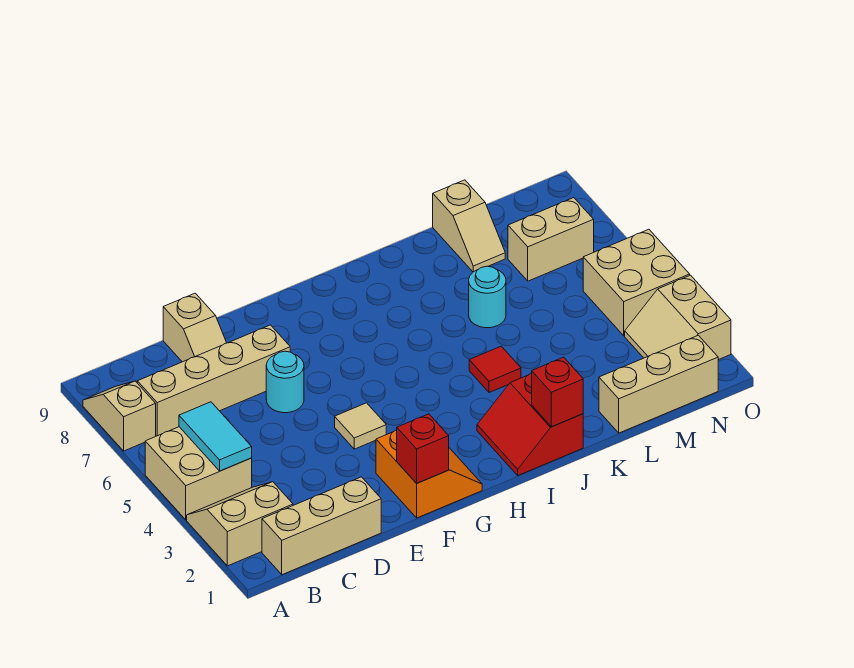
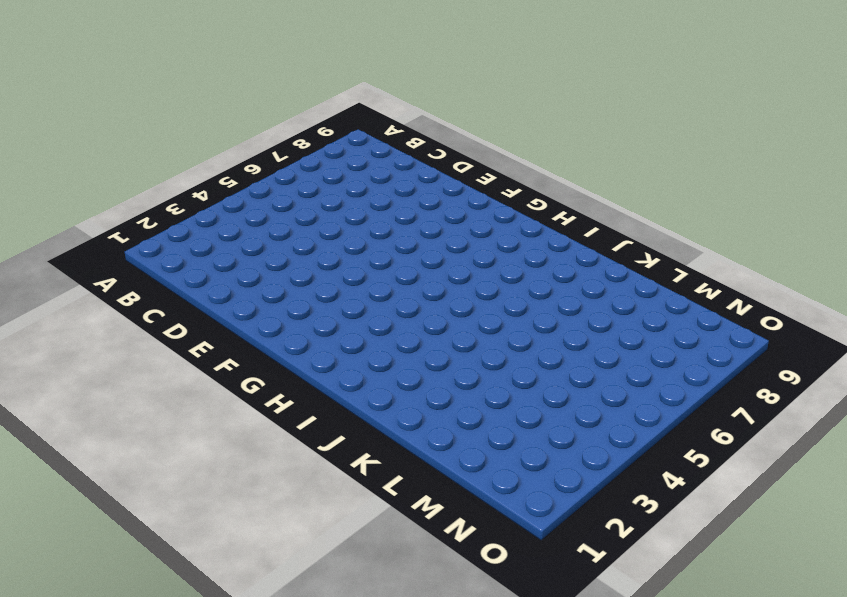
none -> tan slope A2:B3 level 1 top 2
none -> tan brick A4:B5 level 1
none -> tan slope A7:A8 level 1 top 7

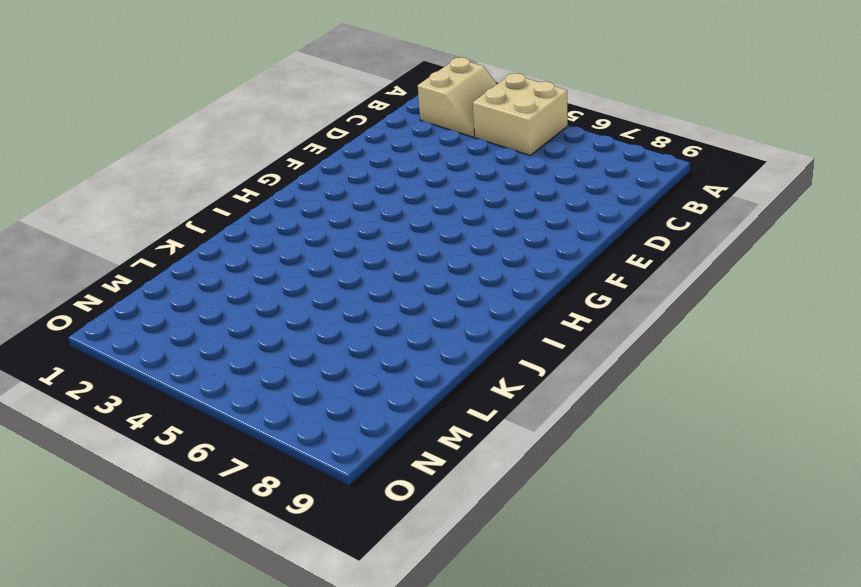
none -> tan slope A7:A8 level 1 top 7
none -> tan brick B1:D1 level 1
none -> tan brick B7:E7 level 1

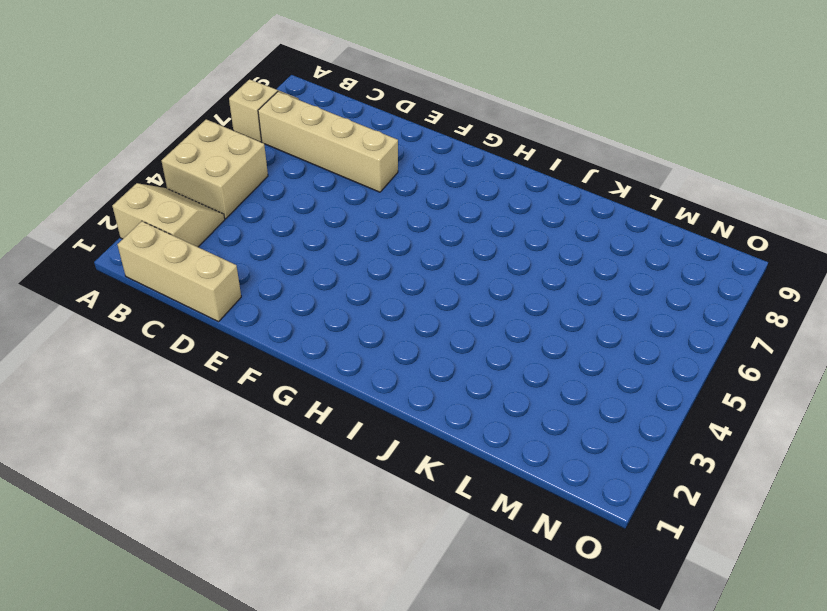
none -> tan slope D8:D9 level 1 top 9
none -> cyan round brick E6 level 1
none -> orange slope F1:G2 level 1 top F

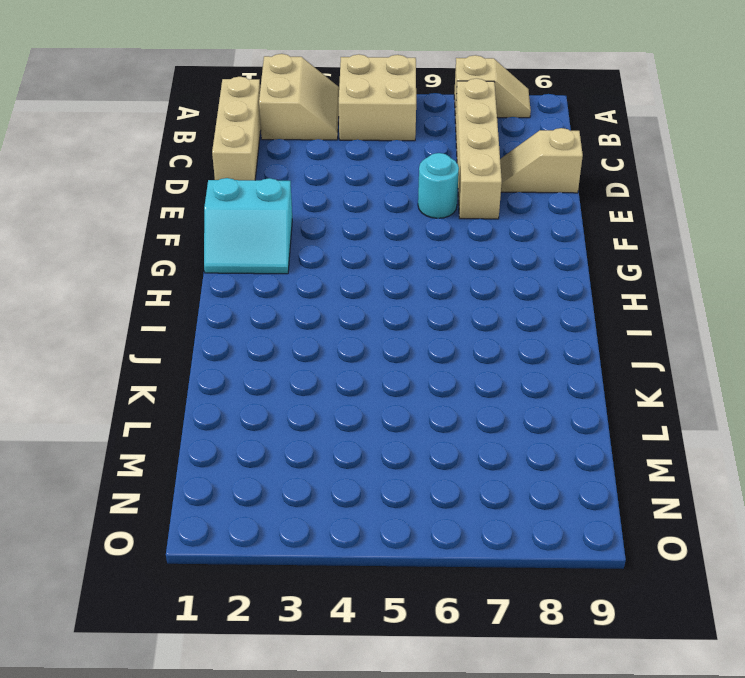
cyan slope F1:G2 level 1 top F -> orange slope F1:G2 level 1 top F
none -> tan tile F4 level 1
none -> red slope I1:J2 level 1 top J
none -> red tile J4 level 1

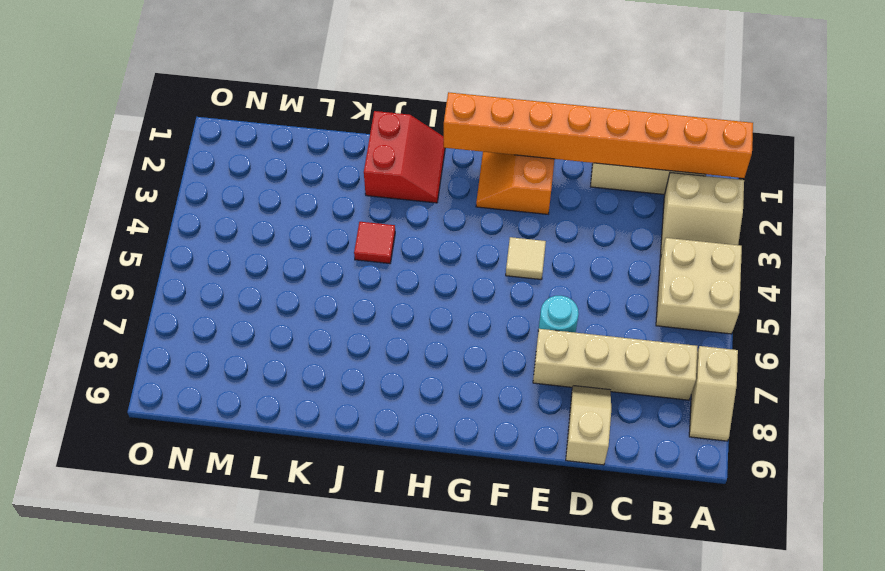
orange brick A1:H1 level 2 -> red brick F1 level 2
none -> cyan round brick K6 level 1
none -> tan brick L1:N1 level 1
none -> tan slope L8:L9 level 1 top 9

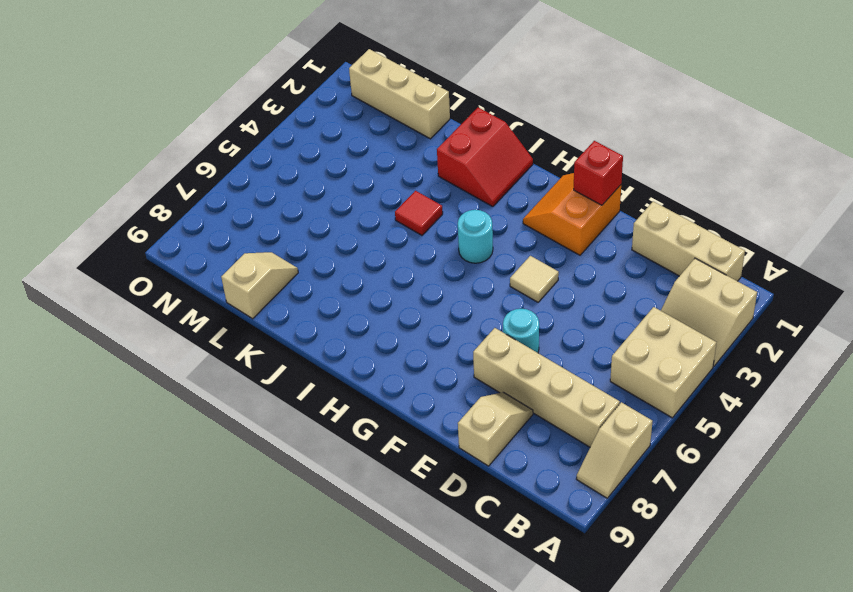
cyan round brick H4 level 1 -> cyan round brick K6 level 1
none -> tan brick M7:N7 level 1
none -> tan slope N2:O3 level 1 top O
none -> tan brick N4:O5 level 1

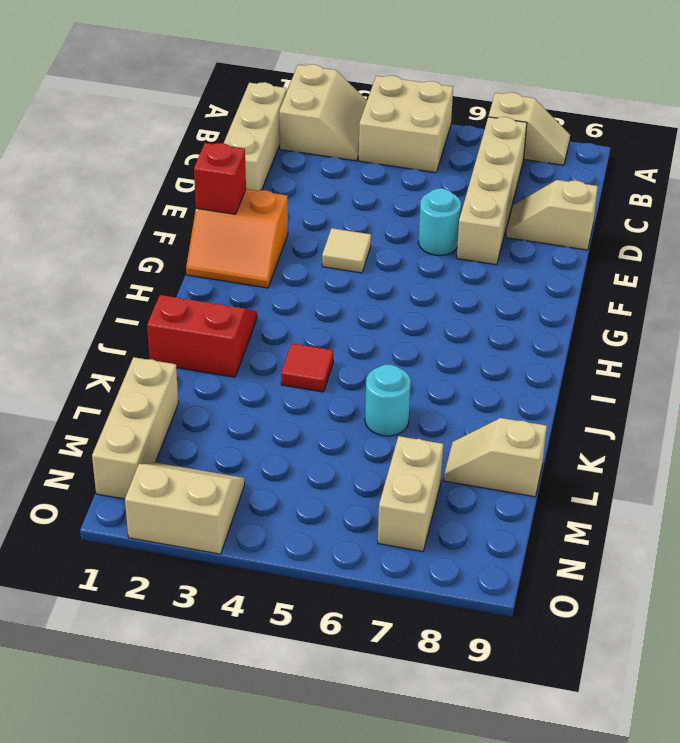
none -> tan brick N4:O5 level 1
none -> cyan tile B4:B5 level 2
none -> red brick J1 level 2

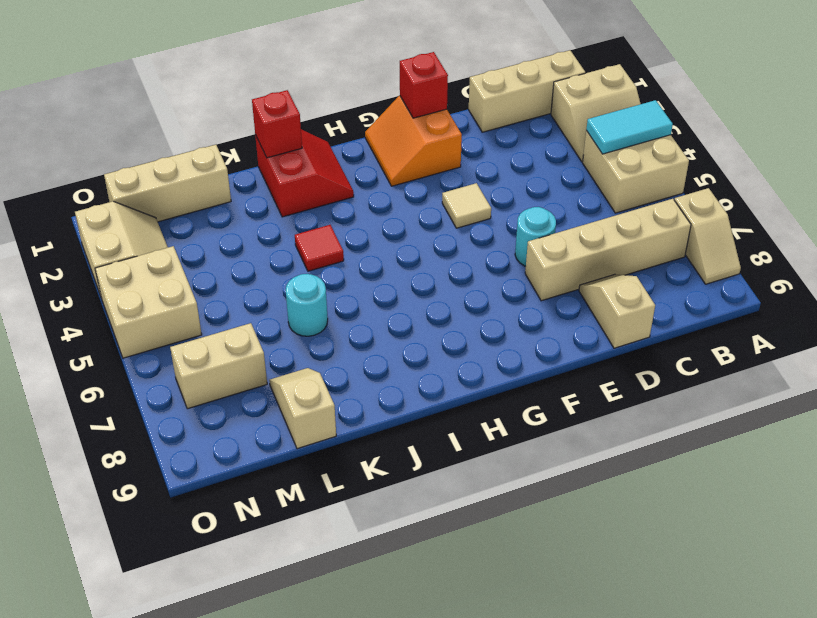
cyan tile A4:B4 level 2 -> cyan tile B4:B5 level 2

